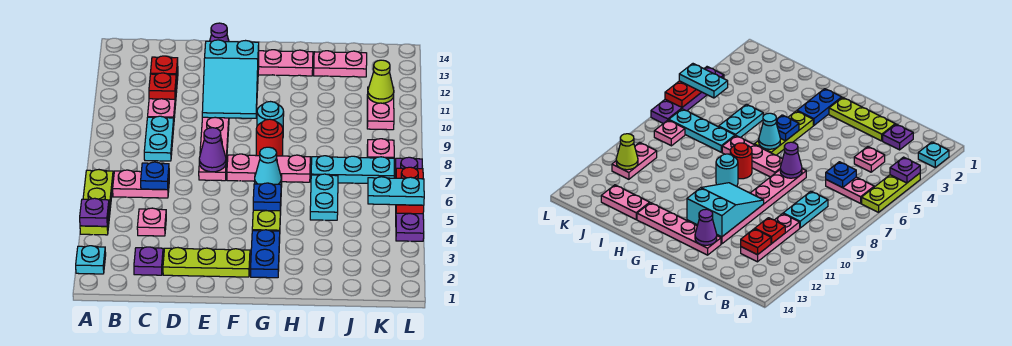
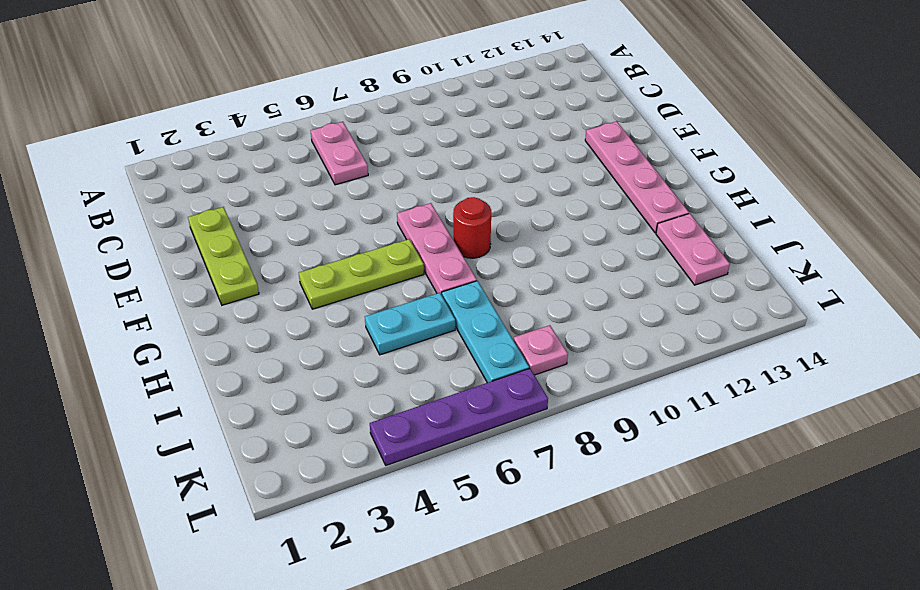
none -> cyan plate A2 level 1
none -> lime plate A4:A6 level 1
none -> purple plate C2 level 1
none -> pink plate C4 level 1

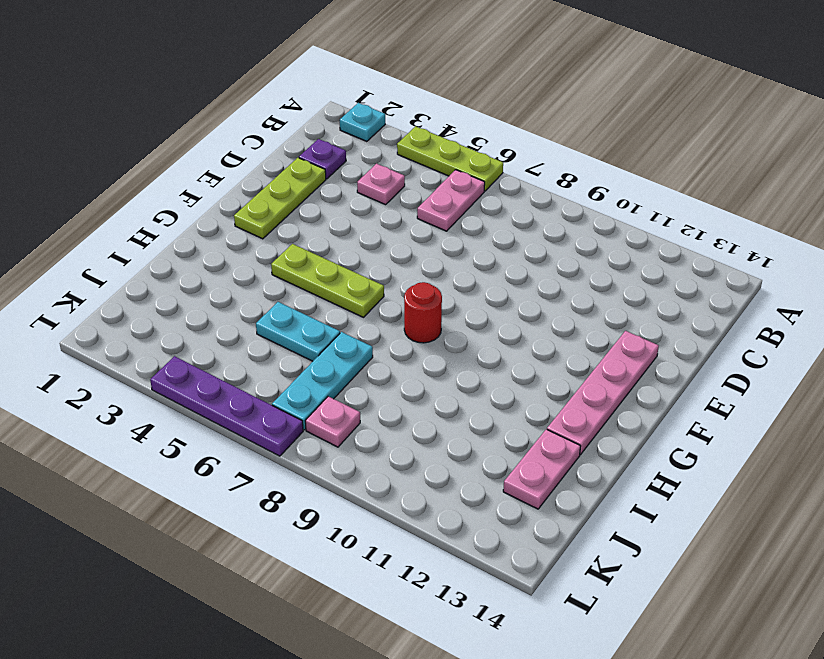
none -> cyan plate C8:C9 level 1
none -> pink plate C10:C12 level 1
none -> pink plate E7:E12 level 1
none -> pink plate F7:H7 level 1

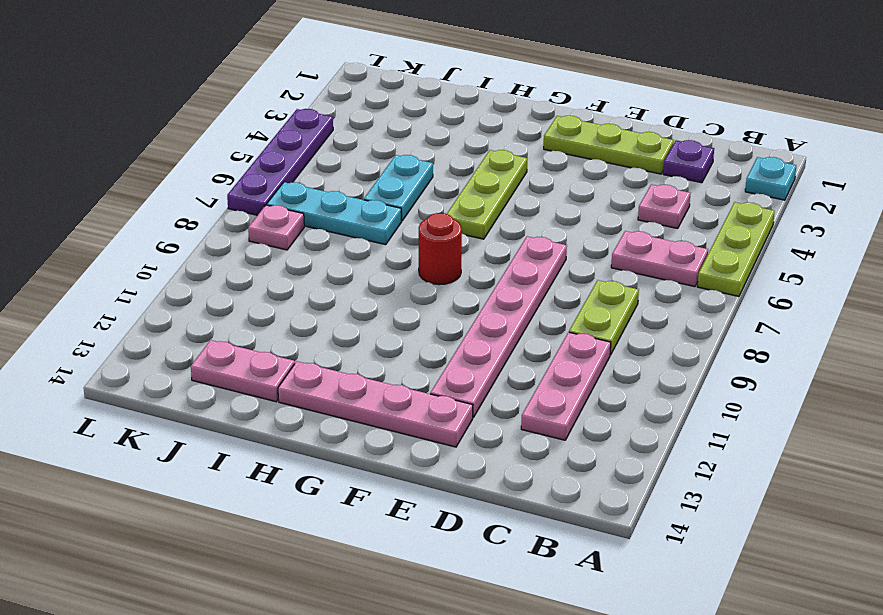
lime plate C8:C9 level 1 -> cyan plate C8:C9 level 1
none -> pink plate F7:H7 level 1
none -> blue plate G2:G3 level 1
none -> cyan round brick G9 level 1
none -> pink plate K10:K11 level 1

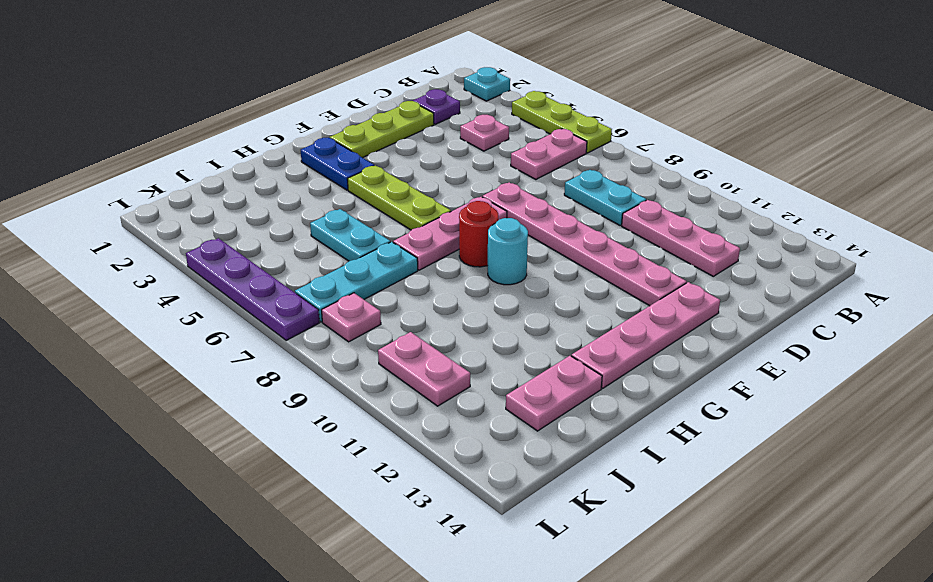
none -> purple plate A4 level 2
none -> blue plate C6 level 2
none -> red plate C11 level 2
none -> red plate C12 level 2

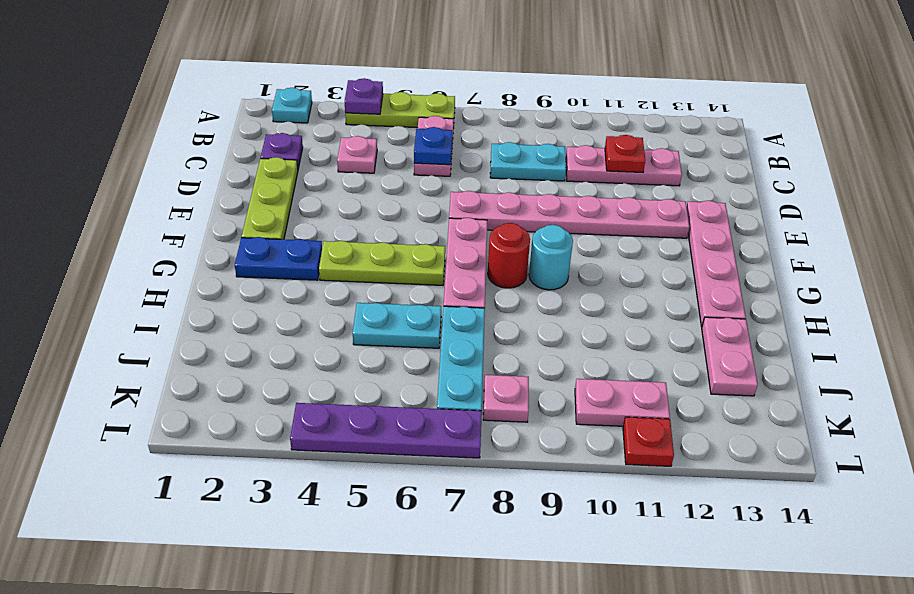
red plate L11 level 1 -> red plate C12 level 2
none -> purple cone E7 level 2
none -> cyan slope E10:F12 level 2 top 12
none -> purple cone E13 level 2
none -> blue plate G5 level 2

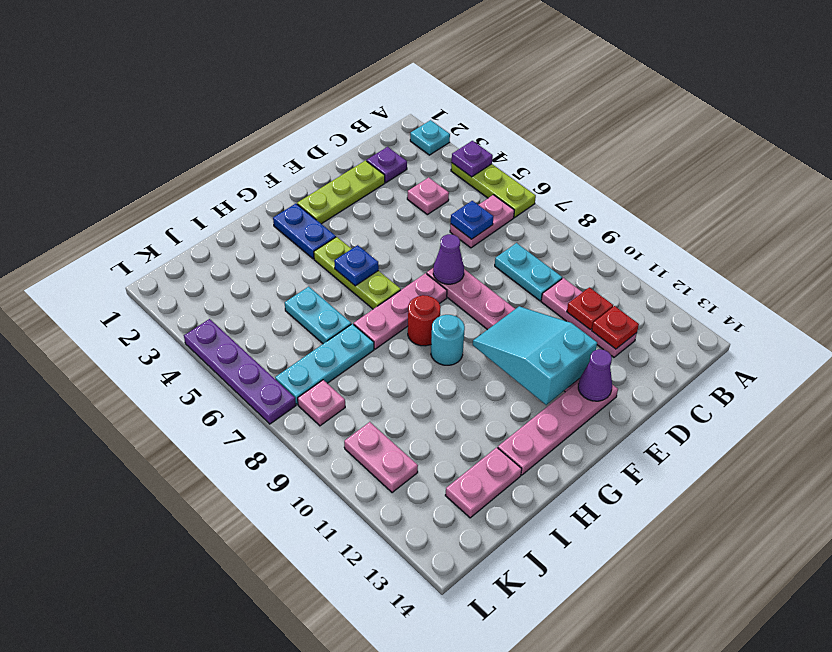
none -> cyan cone G6 level 2
none -> lime cone K11 level 2
none -> red plate L5:L6 level 2
none -> cyan plate K5:L5 level 3

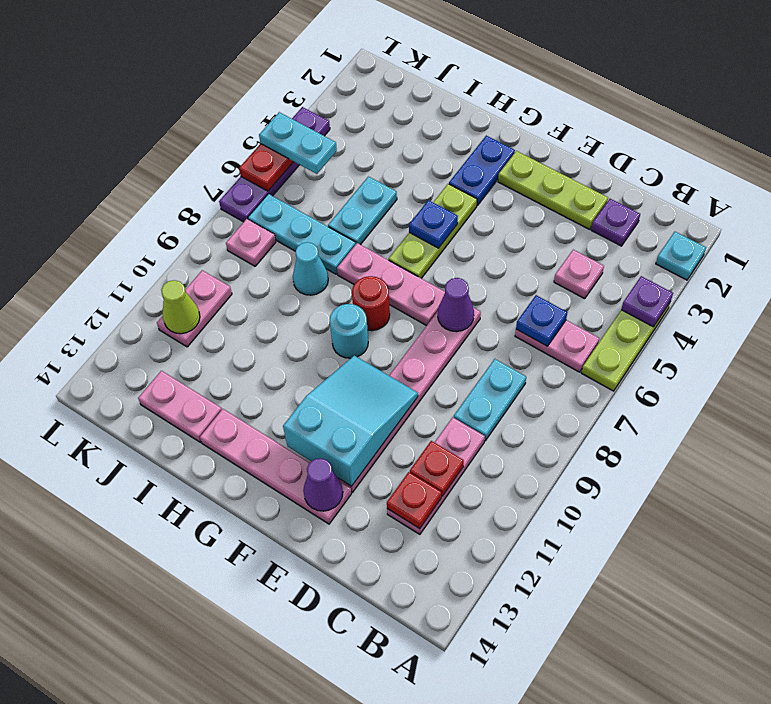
cyan cone I8 level 1 -> cyan cone G6 level 2

